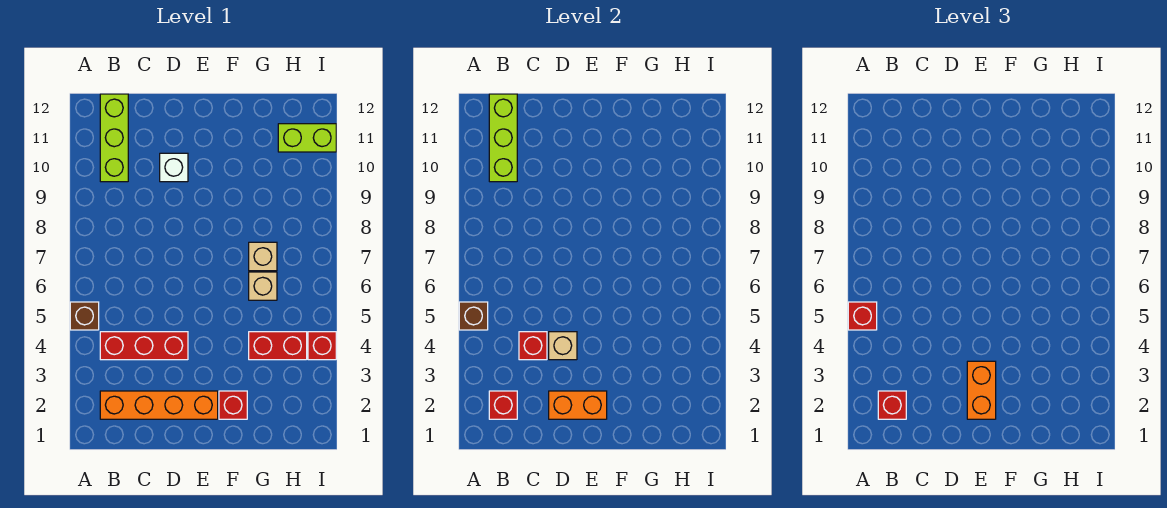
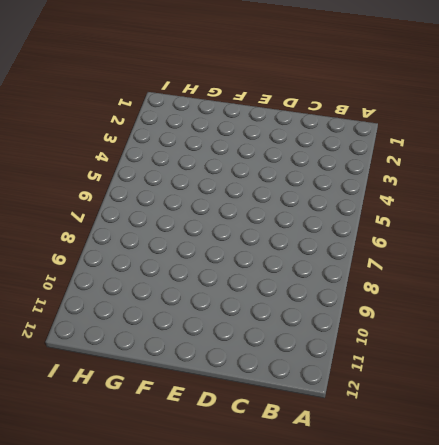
none -> brown brick A5 level 1
none -> orange brick B2:E2 level 1
none -> red brick B4:D4 level 1

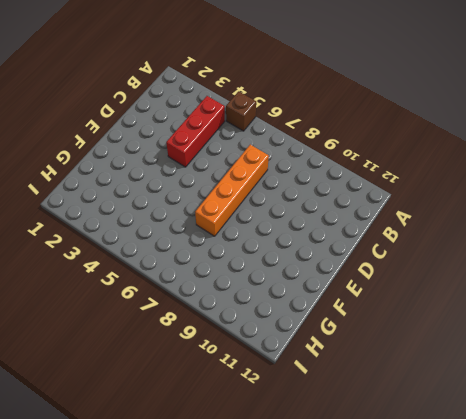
orange brick C7:F7 level 1 -> orange brick B2:E2 level 1
none -> lime brick B10:B12 level 1
none -> white brick D10 level 1
none -> red brick F2 level 1

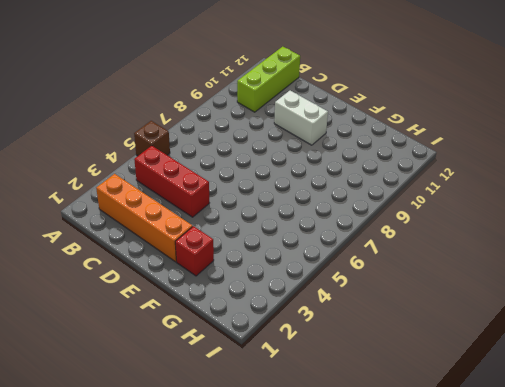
white brick D10:E10 level 1 -> white brick D10 level 1
none -> red brick G4:H4 level 1
none -> tan brick G6 level 1
none -> tan brick G7 level 1

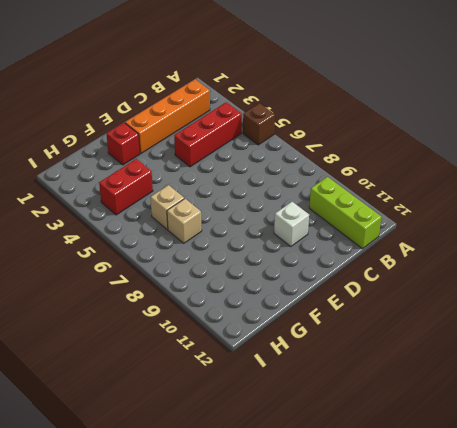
none -> lime brick H11:I11 level 1
none -> red brick I4 level 1
none -> brown brick A5 level 2

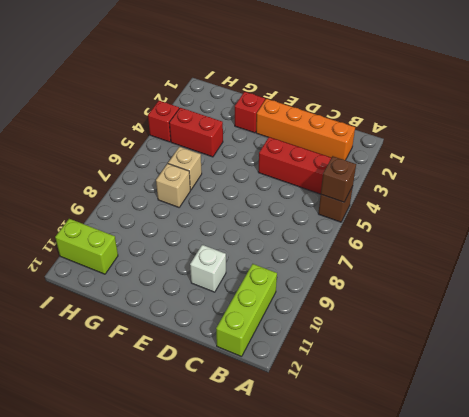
none -> red brick B2 level 2
none -> lime brick B10:B12 level 2
none -> red brick C4 level 2

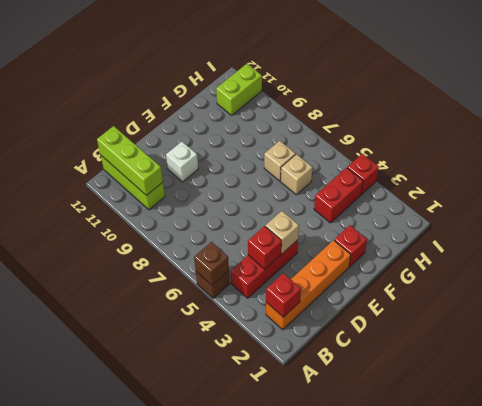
none -> orange brick D2:E2 level 2
none -> red brick A5 level 3
none -> red brick B2 level 3

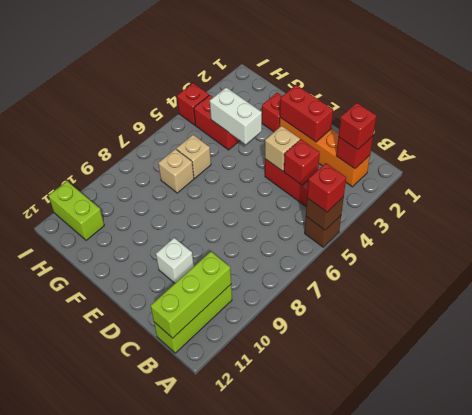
red brick D2:E2 level 2 -> orange brick D2:E2 level 2
white brick F4:G4 level 2 -> none
none -> orange brick E2:E3 level 3

